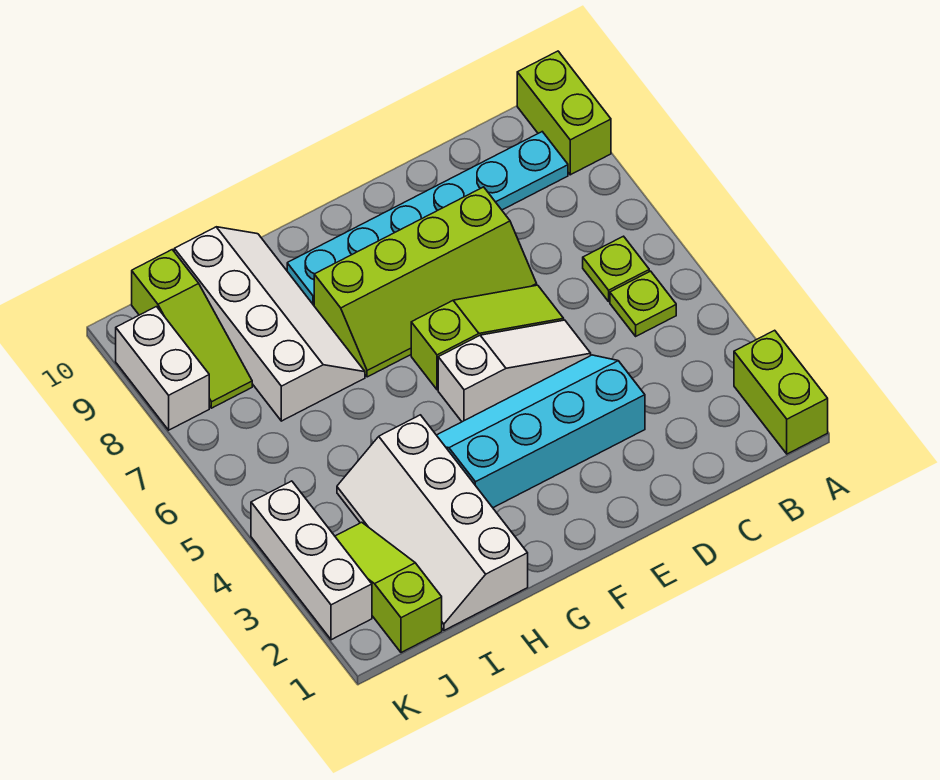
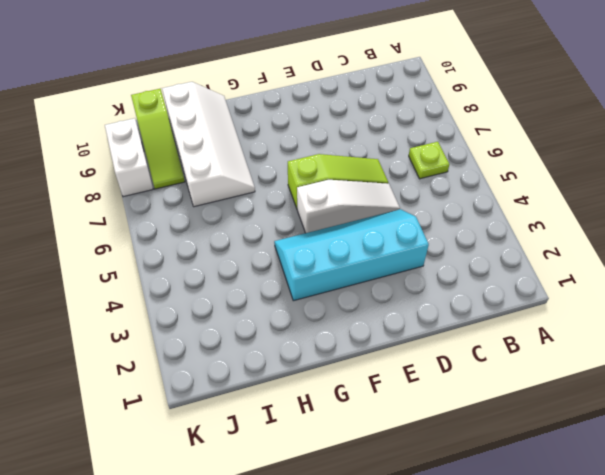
none -> lime brick A1:A2 level 1
none -> lime brick A9:A10 level 1
none -> lime plate B5 level 1

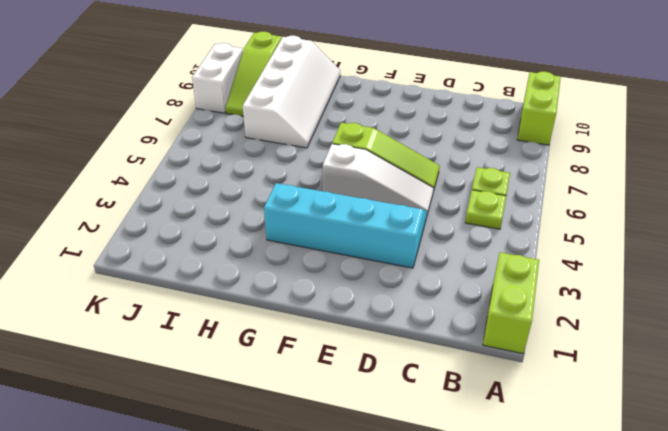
none -> cyan plate B9:G9 level 1
none -> lime slope D7:G8 level 1 top 8
none -> white slope H1:I4 level 1 top H

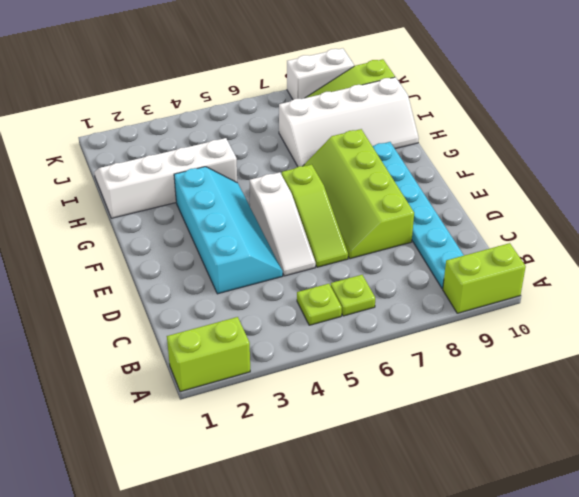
none -> lime slope J1:J3 level 1 top 1
none -> white brick K2:K4 level 1

